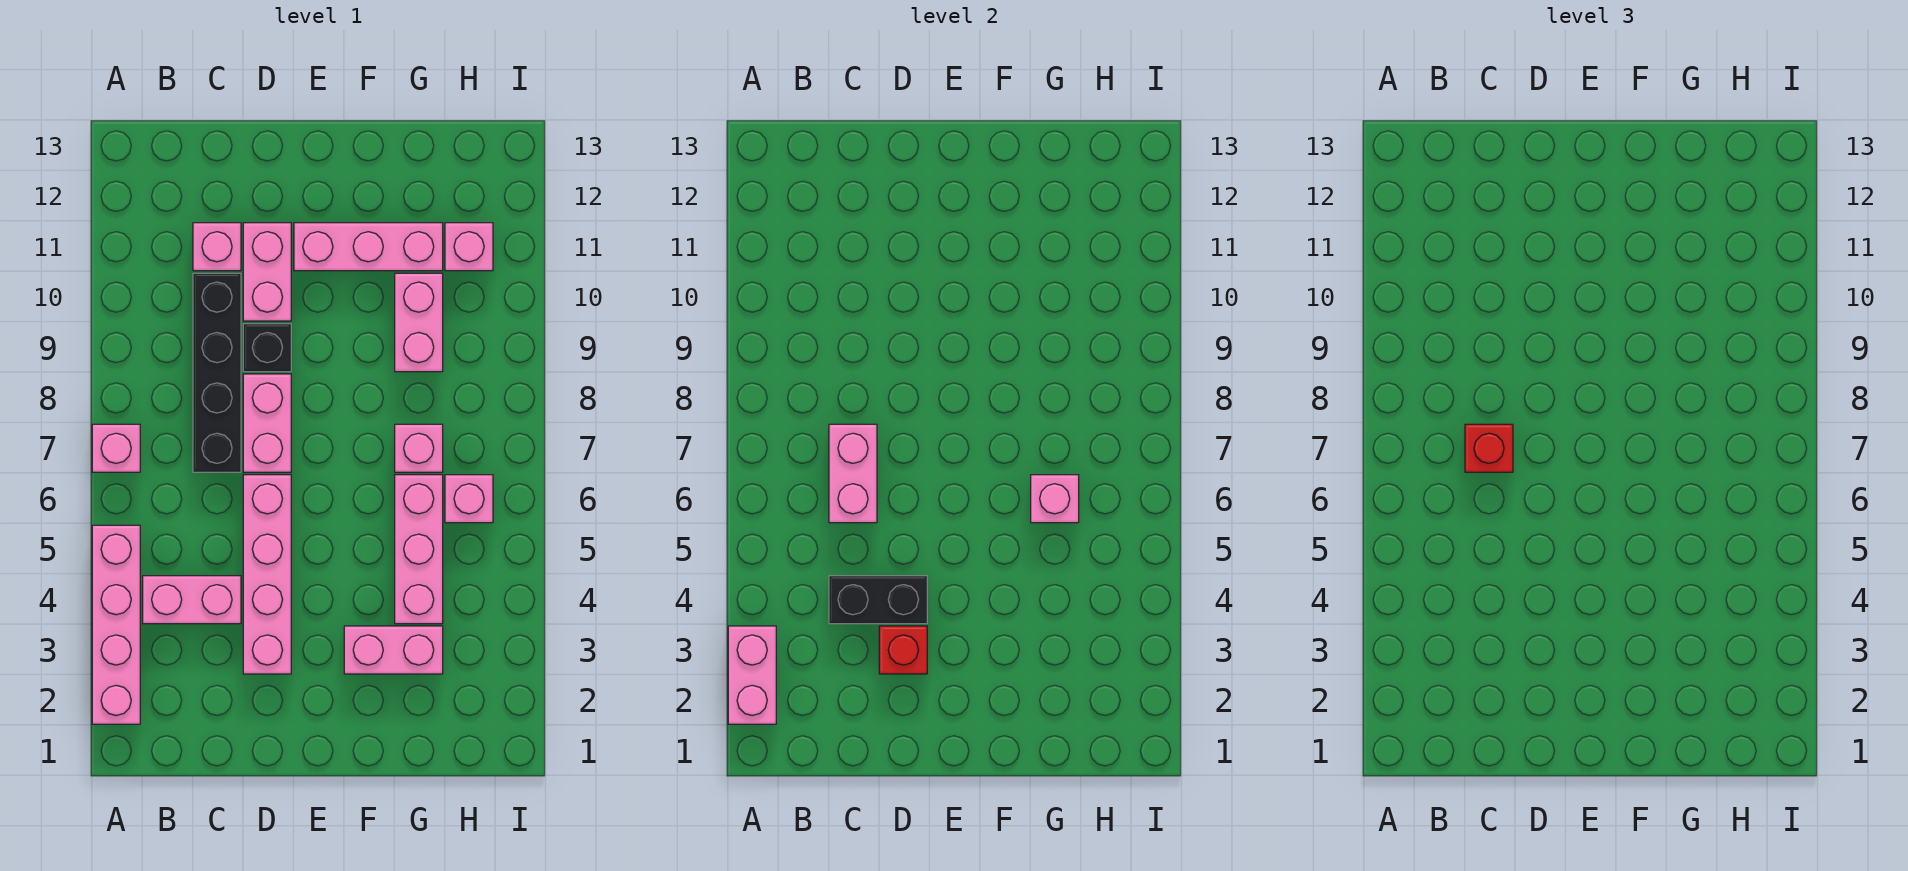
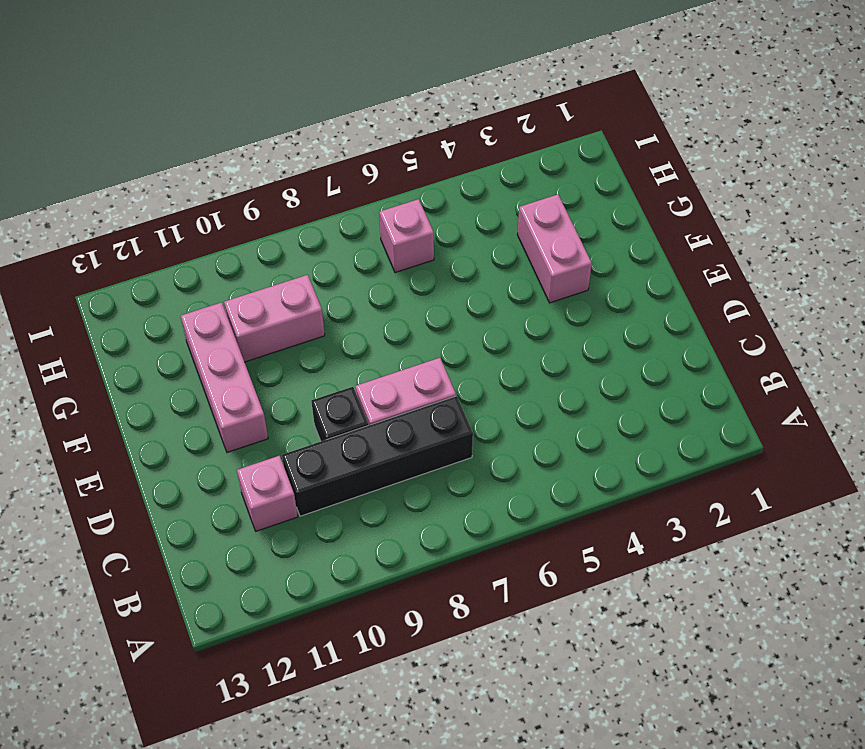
none -> pink brick A2:A5 level 1
none -> pink brick A7 level 1
none -> pink brick B4:C4 level 1

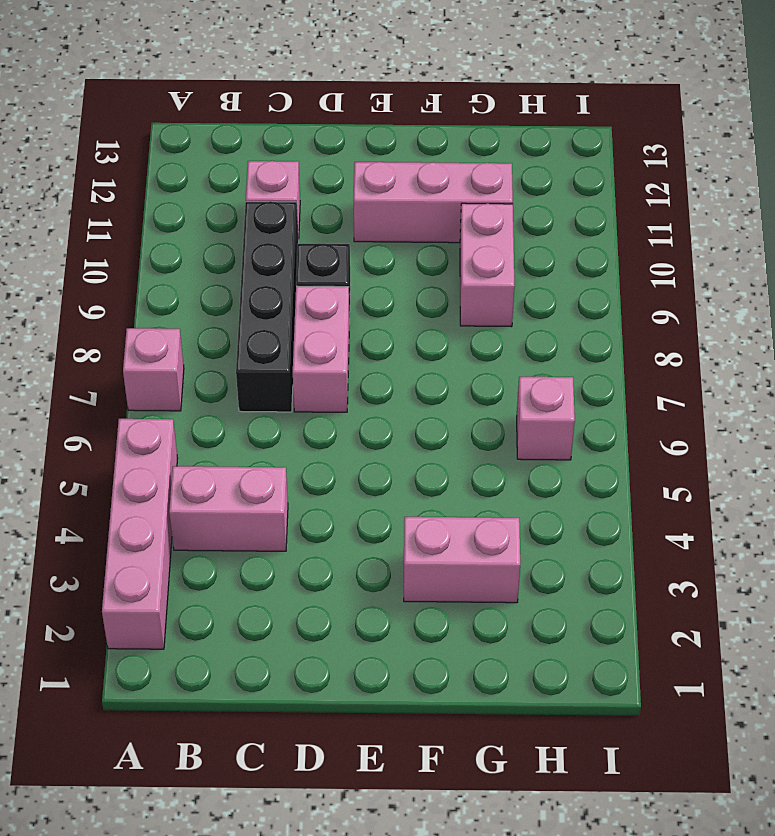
none -> pink brick D3:D6 level 1
none -> pink brick D10:D11 level 1
none -> pink brick G4:G6 level 1

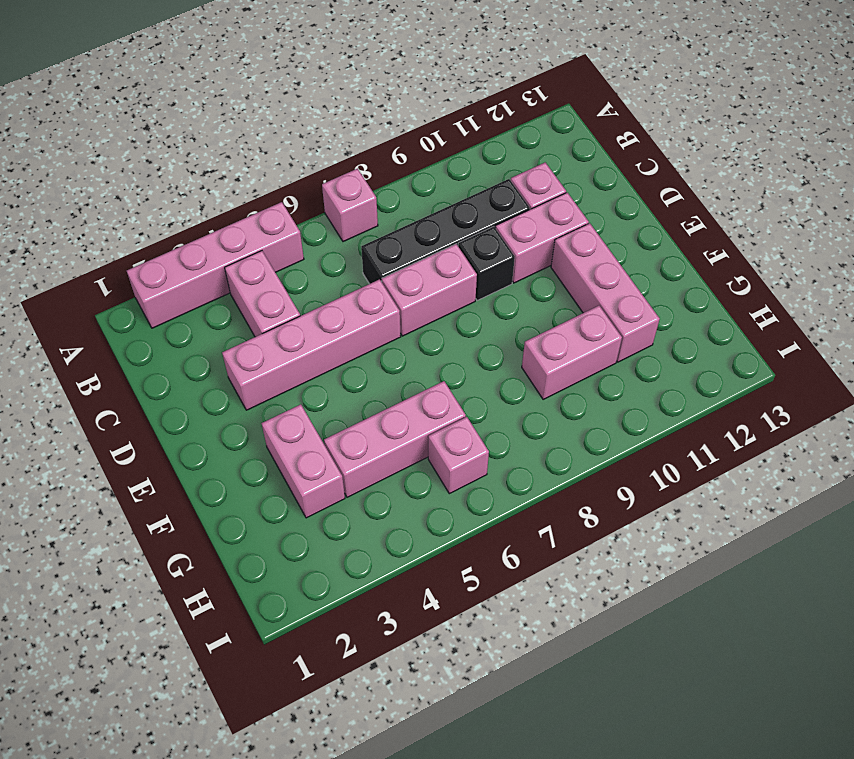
none -> pink brick G7 level 1
none -> pink brick H11 level 1
none -> pink brick A2:A3 level 2

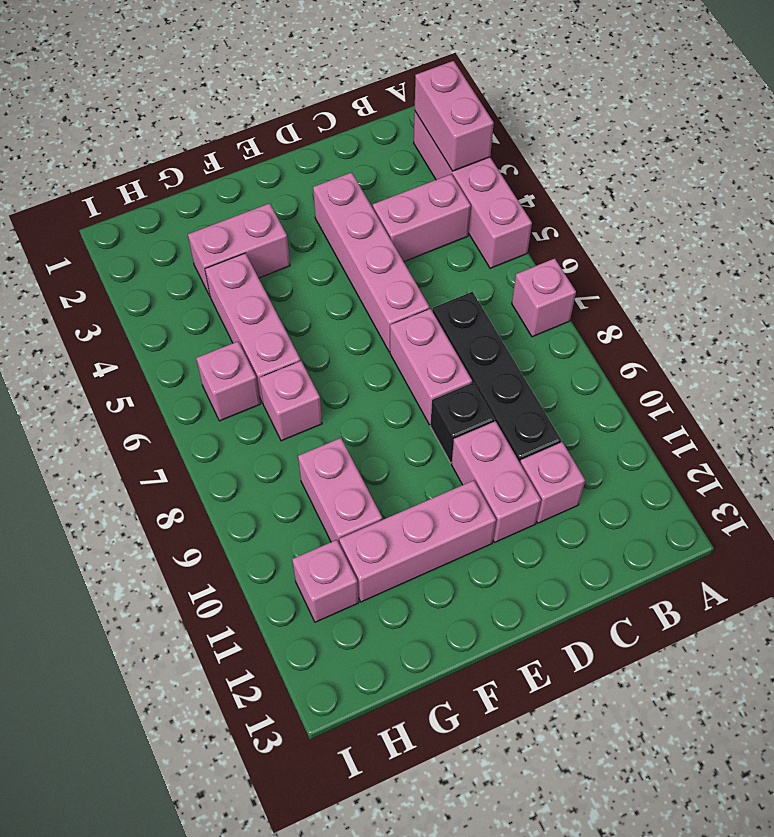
none -> black brick C4:D4 level 2
none -> pink brick C6:C7 level 2
none -> red brick D3 level 2

